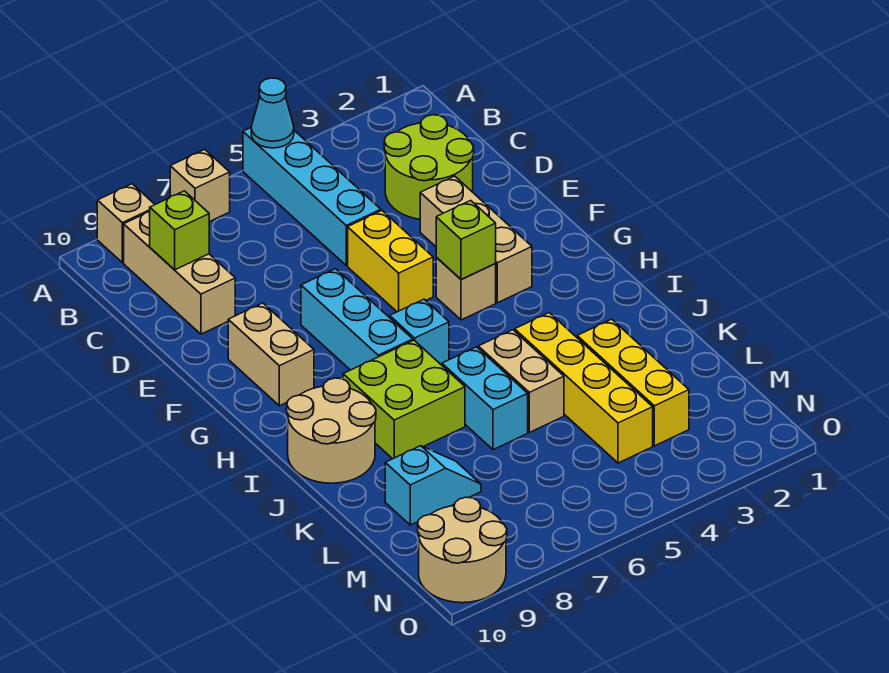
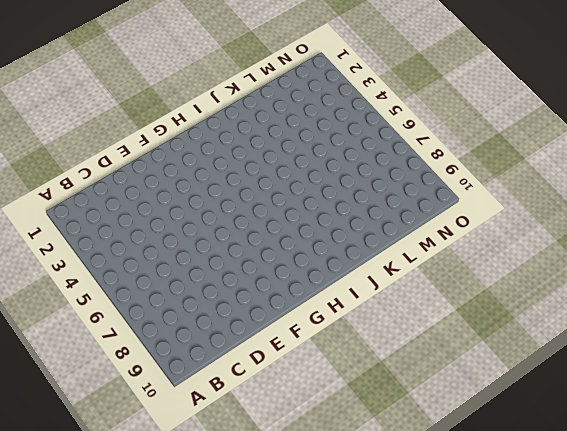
none -> cyan brick A5:D5 level 1
none -> tan brick A7 level 1
none -> tan brick A9 level 1

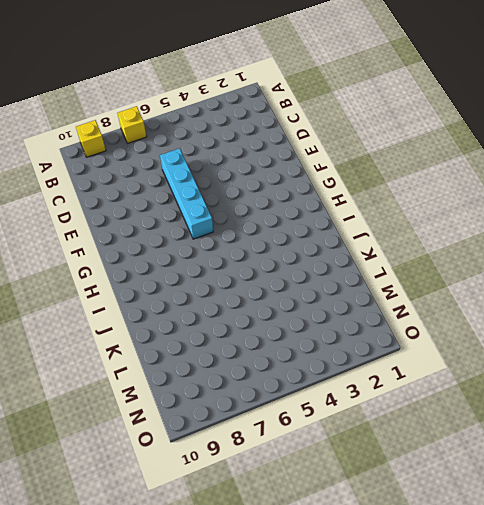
yellow brick A7 level 1 -> tan brick A7 level 1
yellow brick A9 level 1 -> tan brick A9 level 1
cyan brick D6:G6 level 1 -> cyan brick A5:D5 level 1
none -> tan brick B9:D9 level 1
none -> lime round brick C2:D3 level 1
none -> tan brick E3:G3 level 1

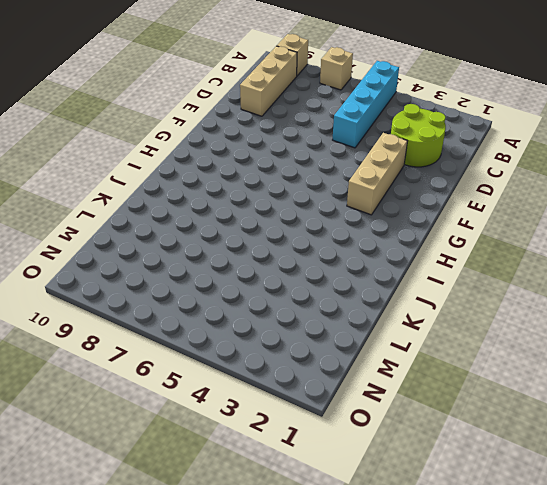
none -> yellow brick E5:F5 level 1
none -> cyan brick F7:H7 level 1
none -> tan brick F9:G9 level 1

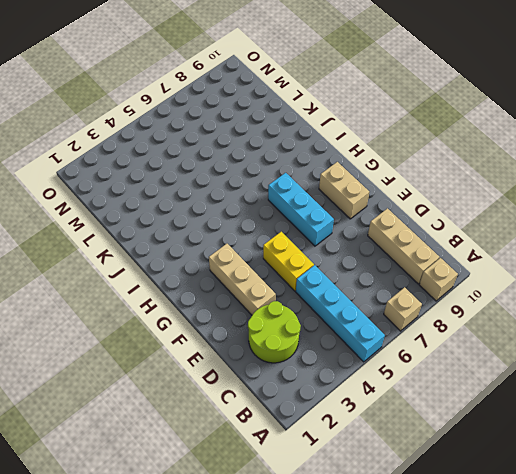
none -> tan brick G4 level 1
none -> cyan brick H6 level 1
none -> lime brick I7:J8 level 1

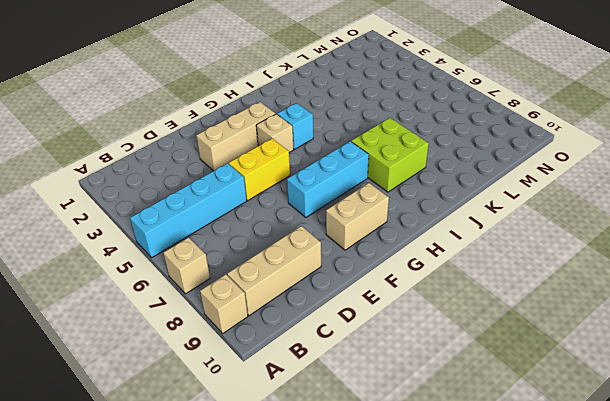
cyan brick H4 level 1 -> cyan brick H6 level 1
none -> lime round brick C2:D3 level 1
none -> tan round brick I9:J10 level 1
none -> yellow brick J4:M4 level 1

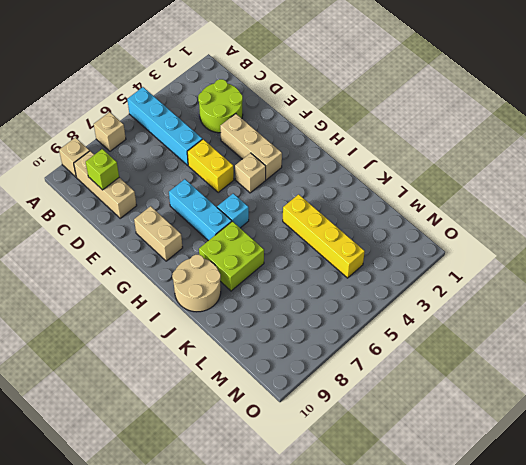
none -> tan brick J5:K5 level 1
none -> cyan brick J6:K6 level 1
none -> yellow brick K3:M3 level 1

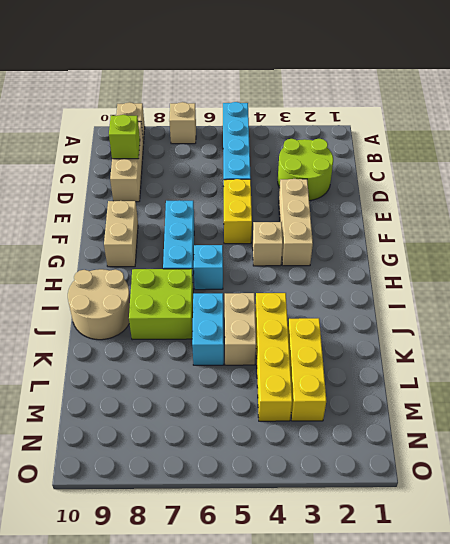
none -> cyan slope L8:L9 level 1 top 9
none -> tan round brick N9:O10 level 1
none -> cyan cone A5 level 2

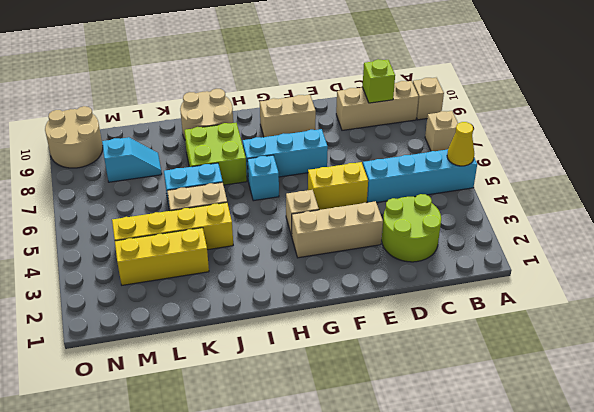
yellow cone A5 level 2 -> cyan cone A5 level 2
cyan slope L8:M8 level 1 top M -> cyan slope L8:L9 level 1 top 9
none -> lime brick G4 level 2

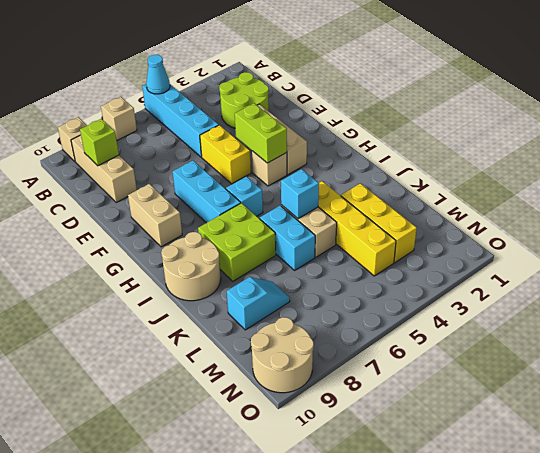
lime brick F4:G4 level 2 -> lime brick G4 level 2
cyan brick J5 level 2 -> none

